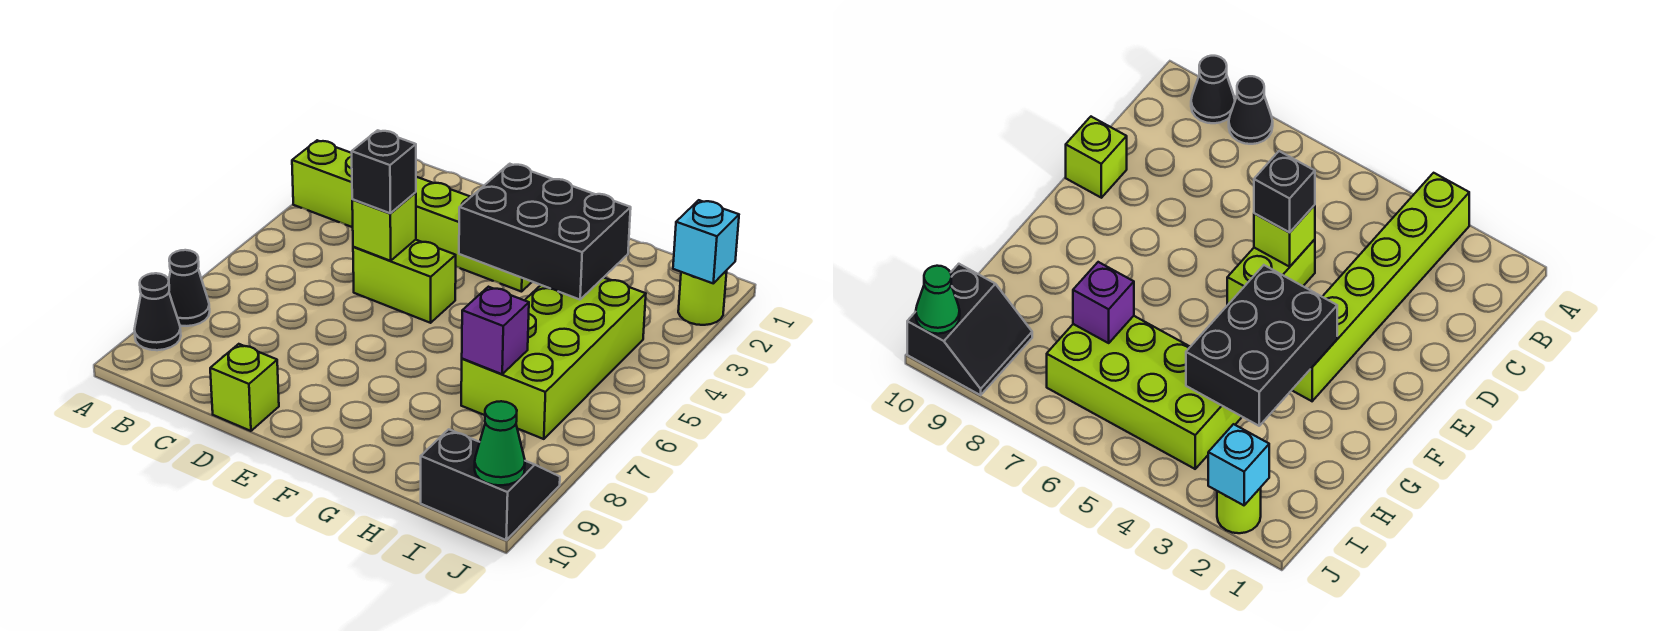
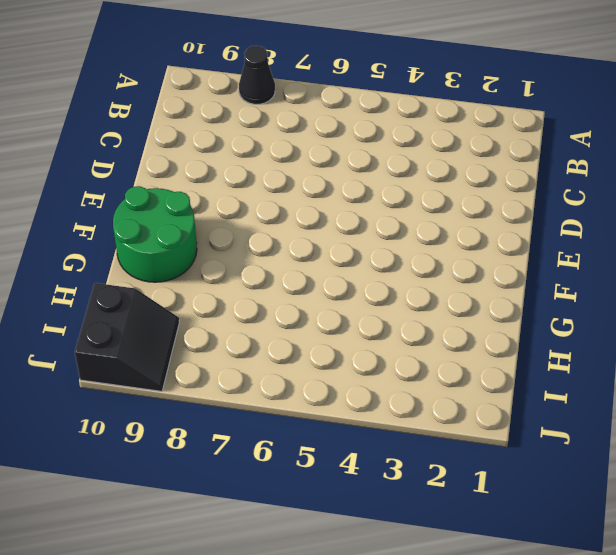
green round brick F9:G10 level 1 -> none
none -> lime brick A3:F3 level 1
none -> black cone A9 level 1
none -> lime brick D5:E5 level 1

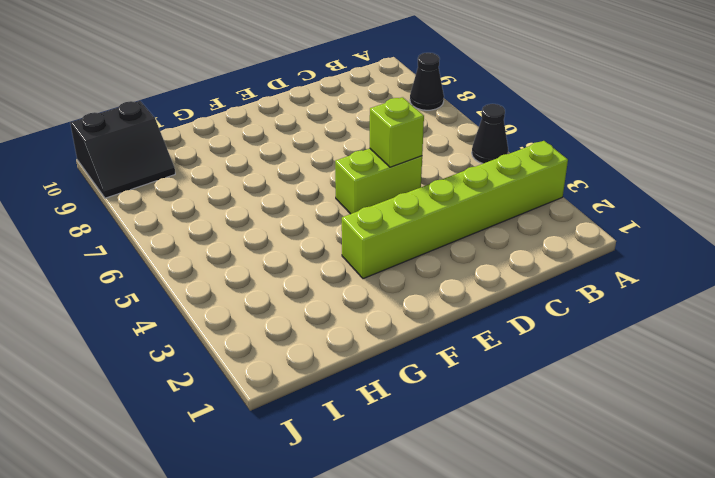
black cone A5 level 1 -> black cone A9 level 1
none -> lime brick D10 level 1
none -> lime brick H4:I7 level 1
none -> lime round brick J2 level 1

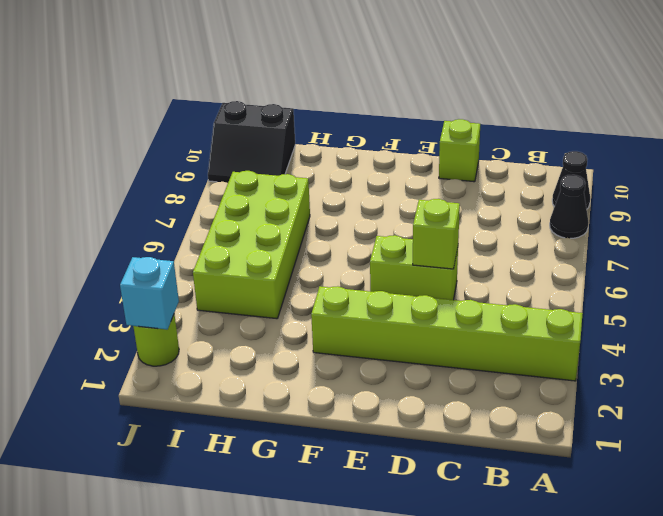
none -> black brick F3:H4 level 2
none -> purple brick H7 level 2
none -> green cone J10 level 2

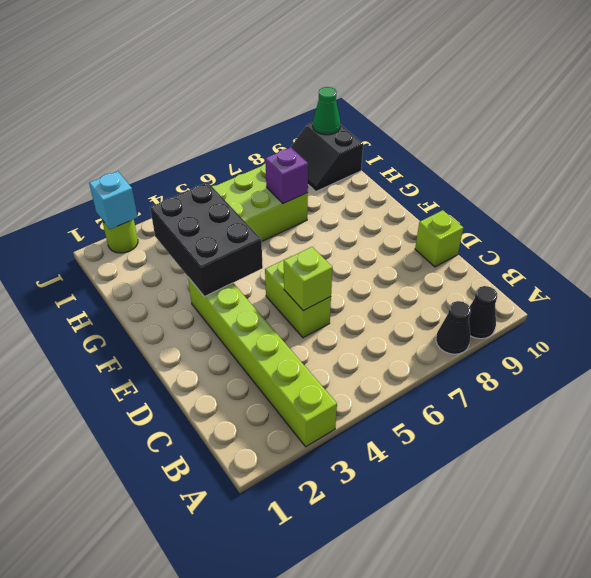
none -> black brick D5 level 3

